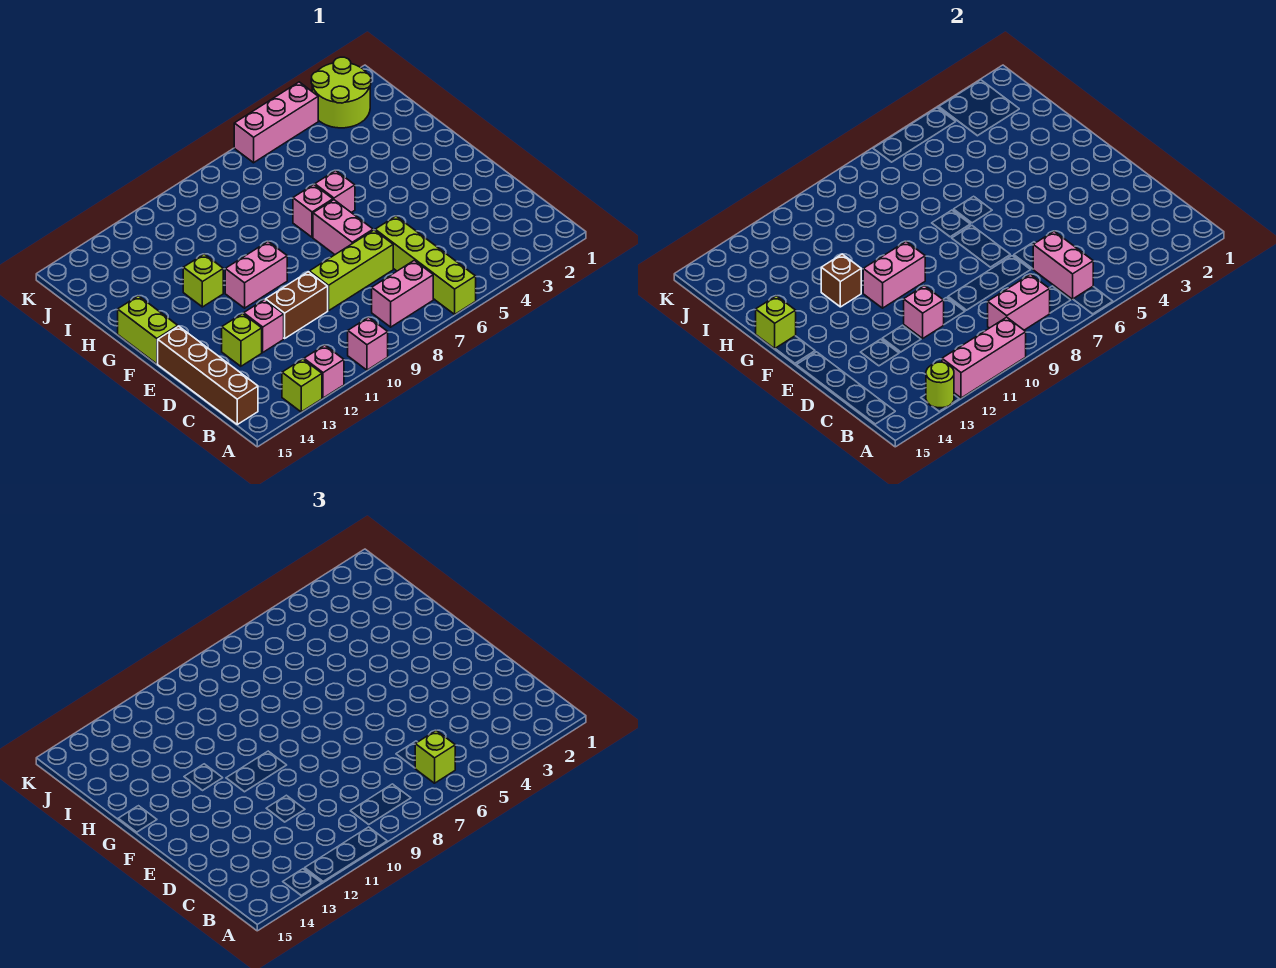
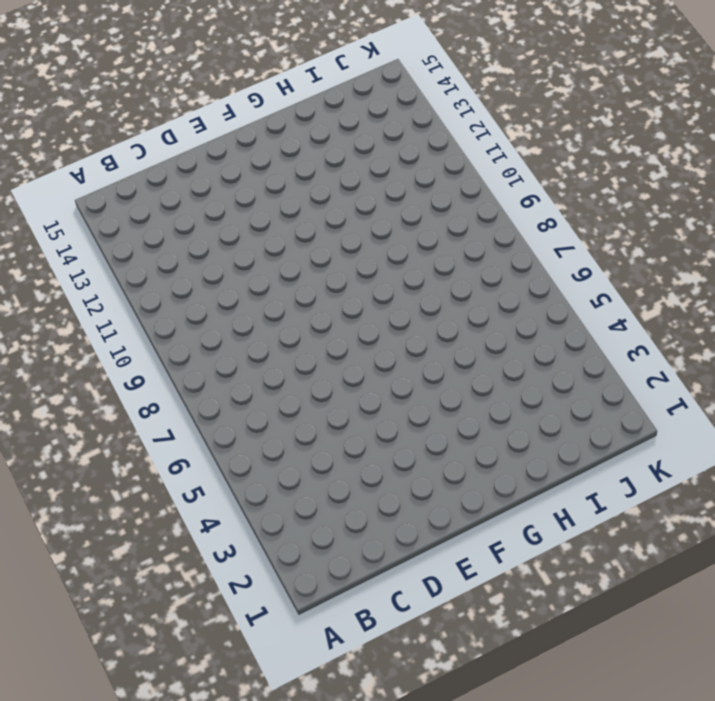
none -> lime brick A6:D6 level 1
none -> pink brick A10 level 1
none -> pink brick A12 level 1

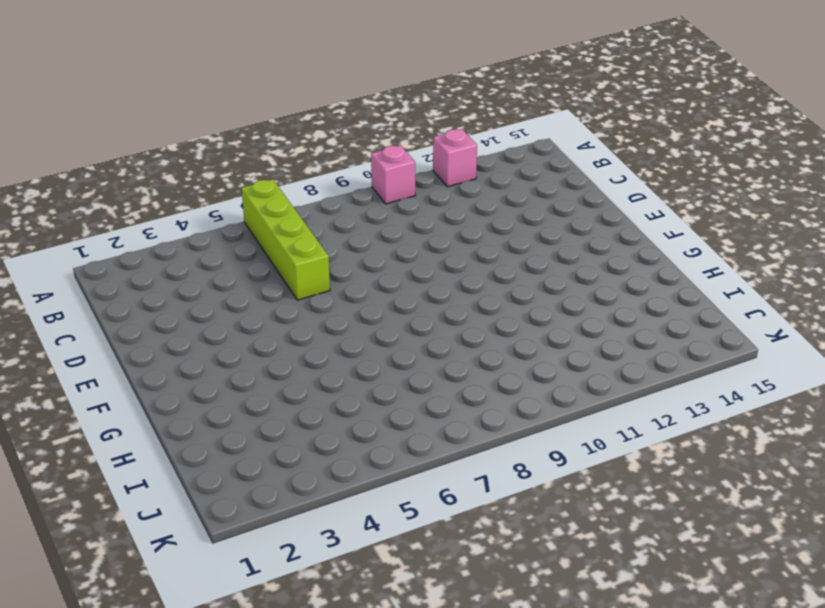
none -> lime brick A13 level 1
none -> pink brick B7:B8 level 1
none -> brown brick B15:E15 level 1

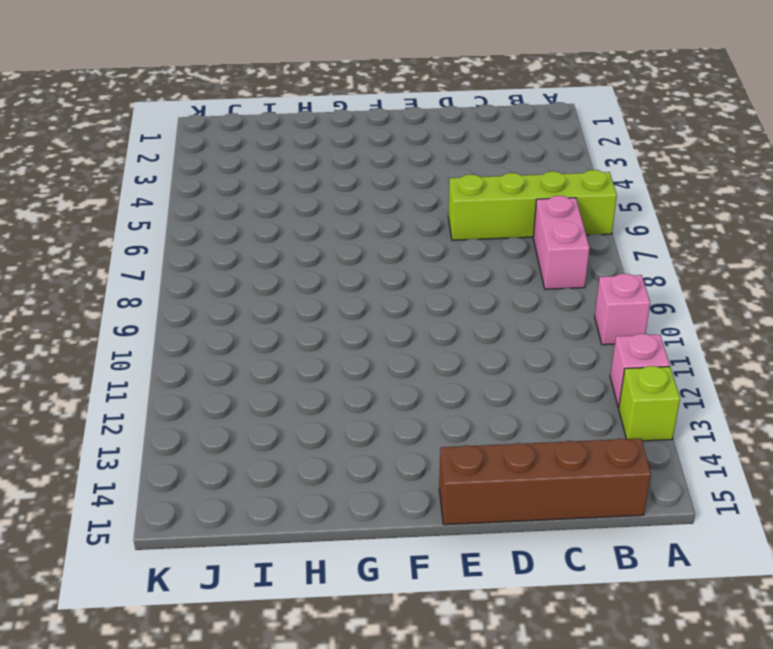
none -> lime brick D7:D9 level 1
none -> brown brick D10:D11 level 1
none -> pink brick D12 level 1

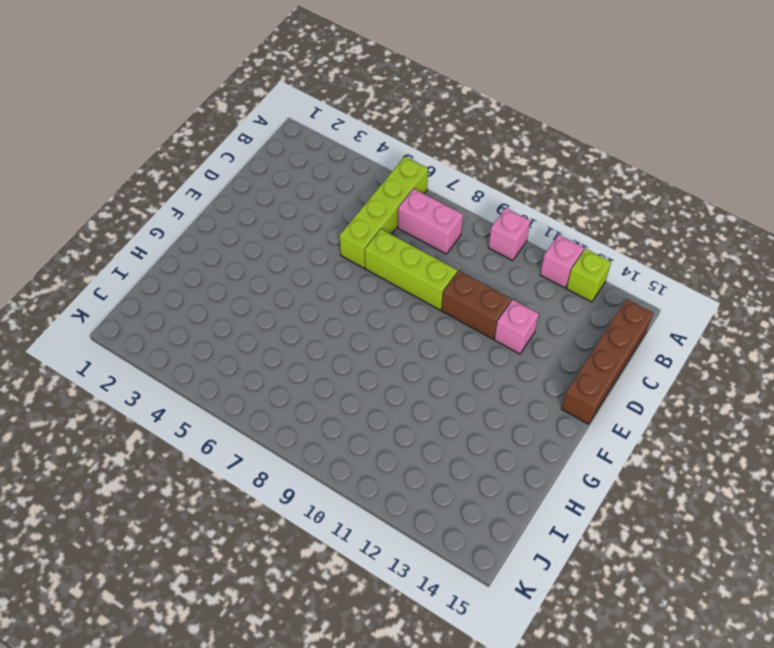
none -> lime brick D13 level 1
none -> pink brick E7:F7 level 1
none -> pink brick F10:F11 level 1

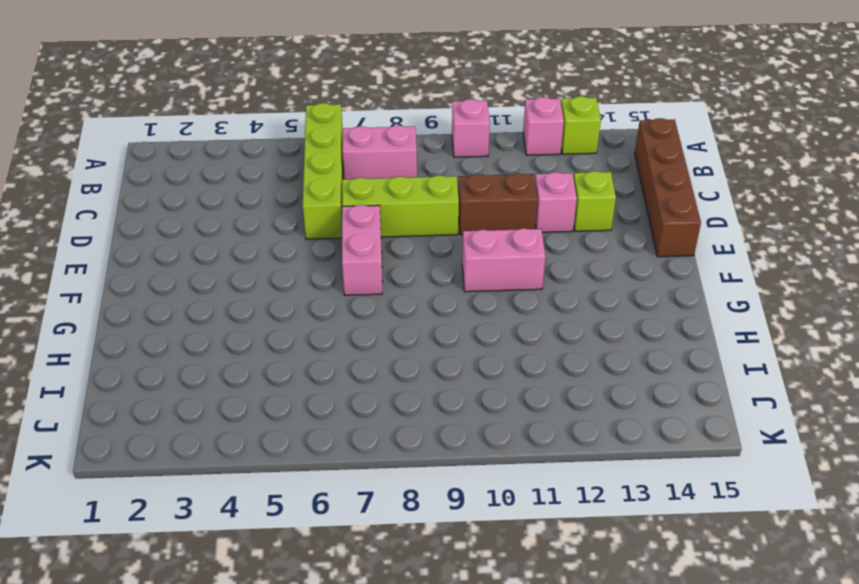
none -> lime brick F15:G15 level 1
none -> pink brick G6 level 1
none -> pink brick G7 level 1

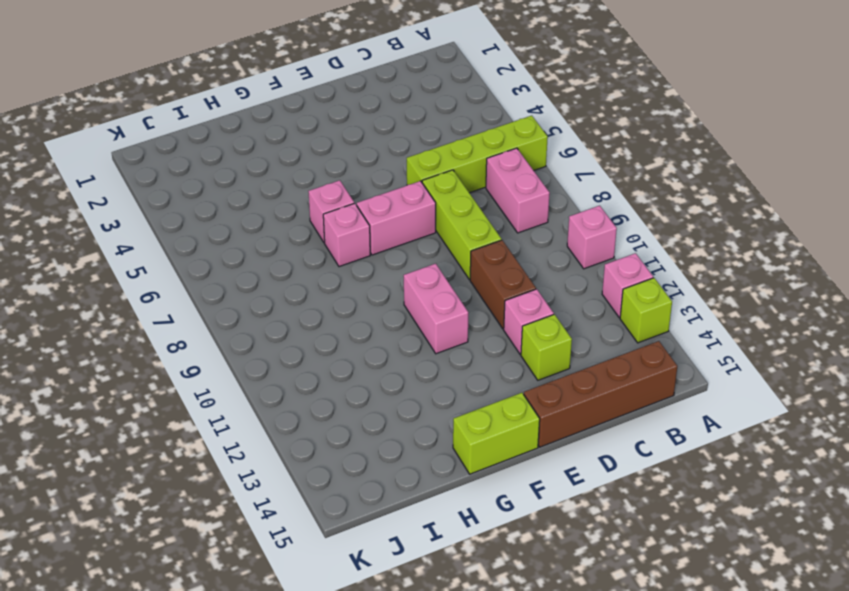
none -> lime brick G12 level 1
none -> lime round brick J2:K3 level 1
none -> pink brick K4:K6 level 1

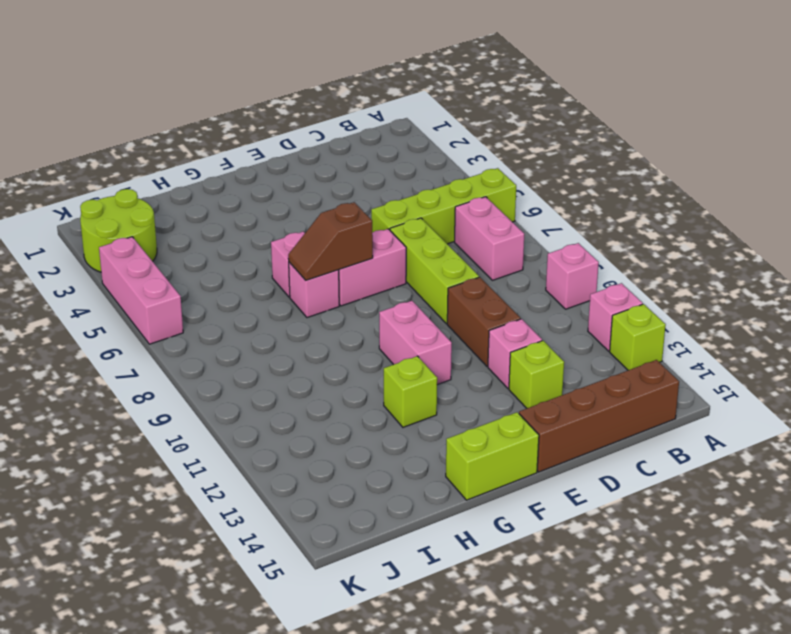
brown slope F7:G7 level 2 top F -> none
none -> pink brick A10:A12 level 2
none -> lime round brick A13 level 2
none -> pink brick B6:C6 level 2

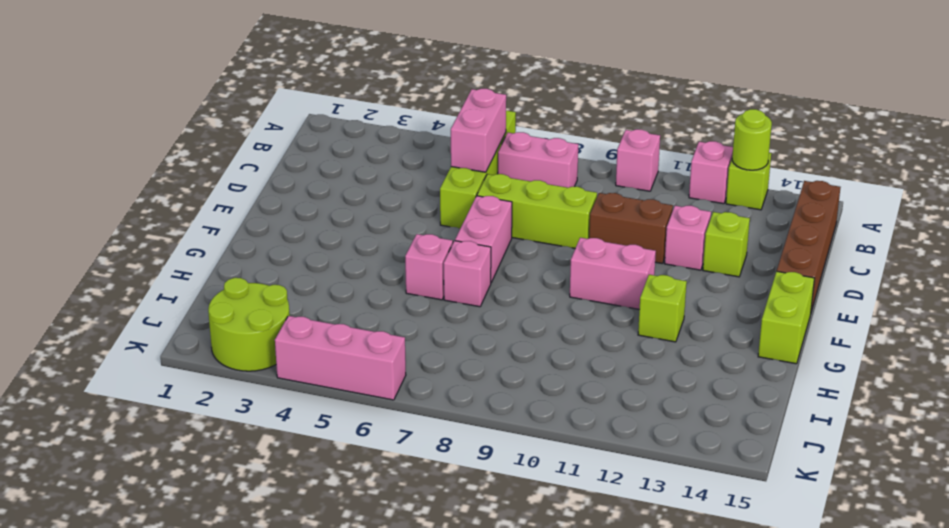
none -> pink brick A10:A12 level 2
none -> pink brick B8:B9 level 2
none -> pink brick D11 level 2

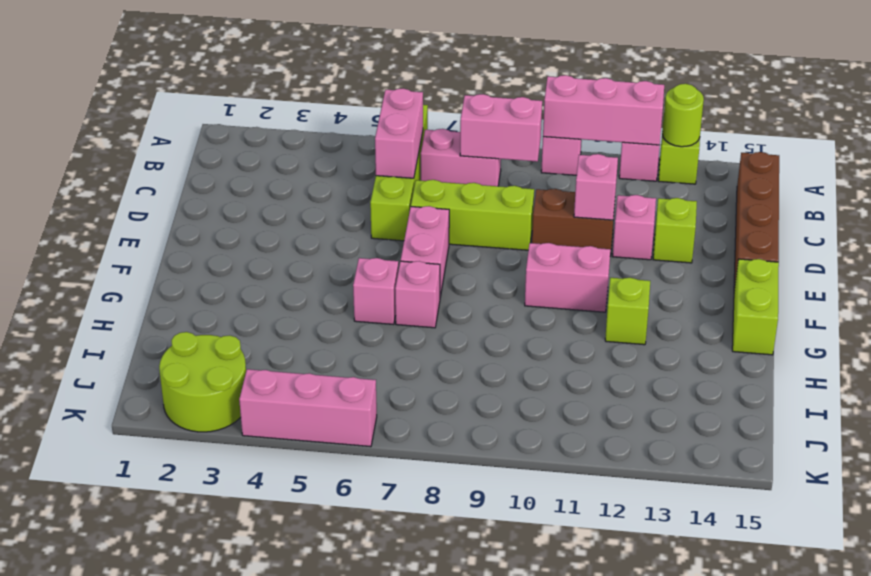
none -> pink brick F10:F11 level 2
none -> brown brick G12 level 2
none -> lime brick G15 level 2

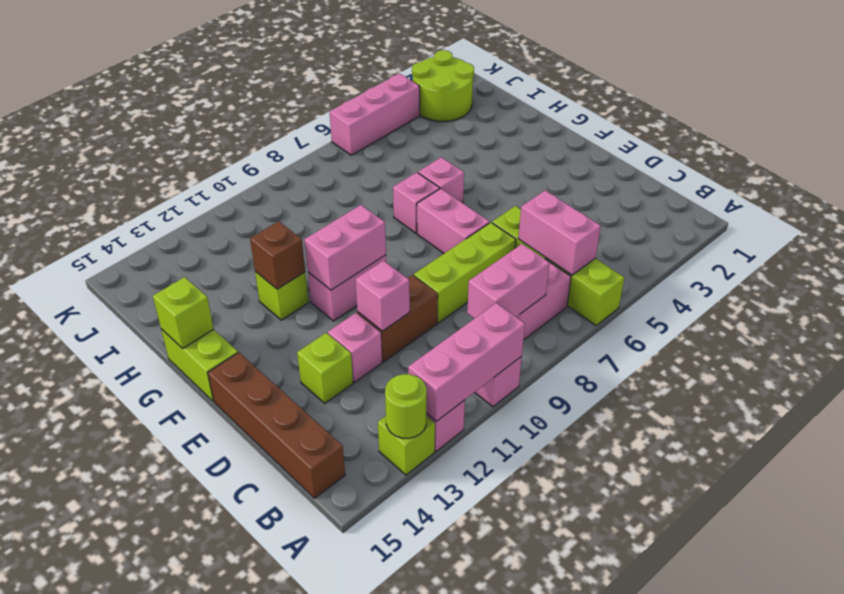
none -> lime brick B6 level 3

